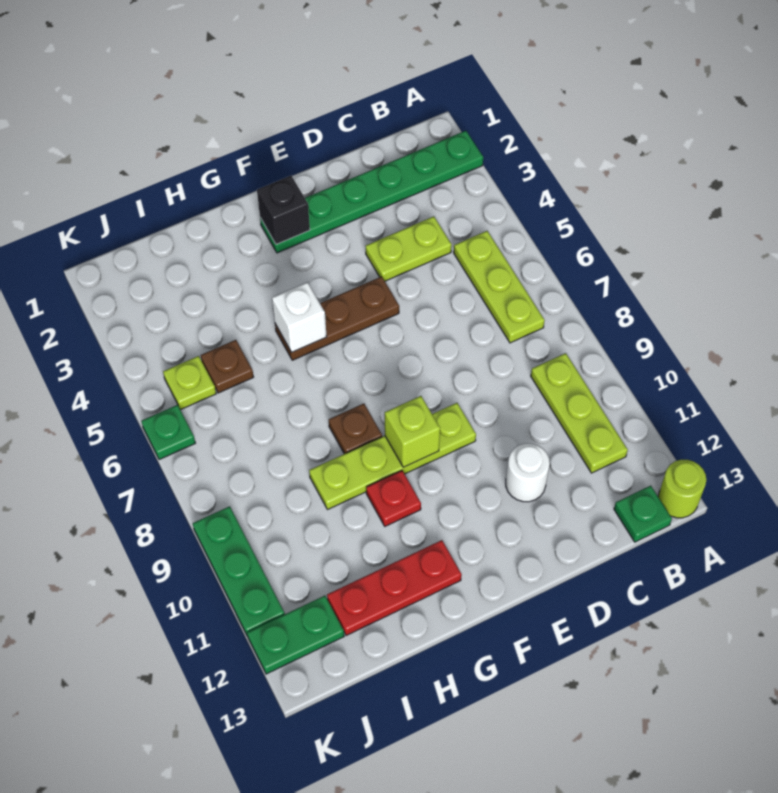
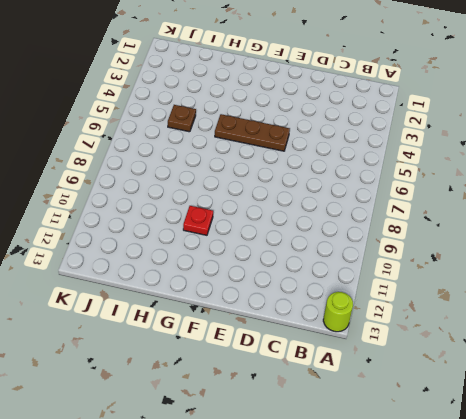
none -> green plate A2:F2 level 1
none -> lime plate B5:B7 level 1
none -> lime plate B9:B11 level 1

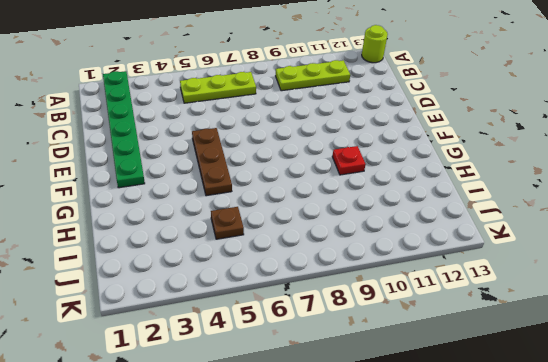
none -> green plate B13 level 1
none -> lime plate C4:D4 level 1
none -> white round brick D11 level 1

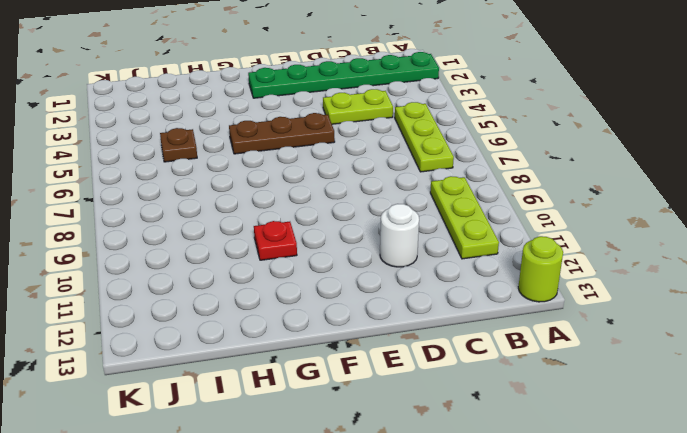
none -> green plate B13 level 1
none -> lime plate E9:H9 level 1
none -> brown plate G8 level 1

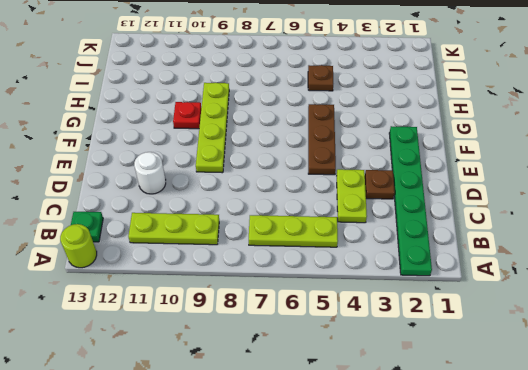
brown plate D3 level 1 -> brown plate G8 level 1
none -> red plate G12:I12 level 1
none -> lime plate J5 level 1
none -> green plate J12:K12 level 1

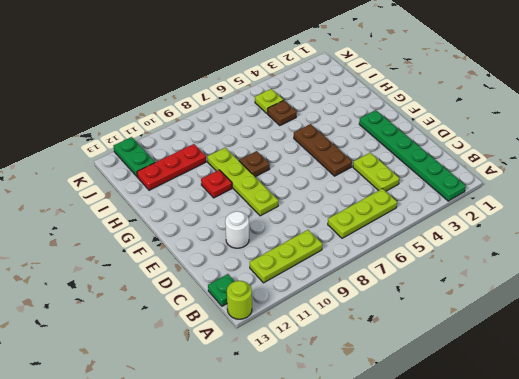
red plate I10:I12 level 1 -> red plate G12:I12 level 1
none -> green plate K6 level 1
none -> green plate K9:K11 level 1
none -> black brick F2 level 2

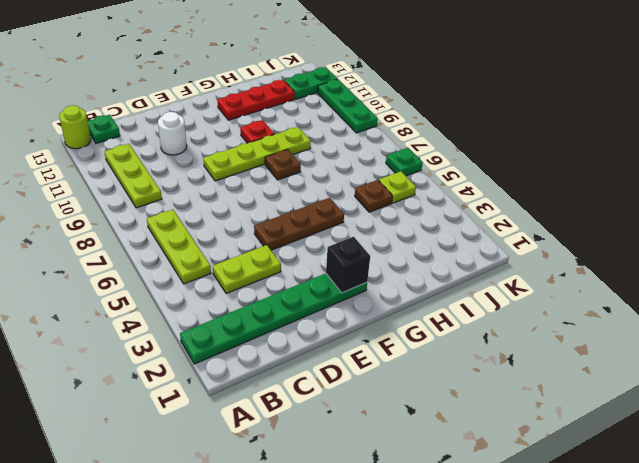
none -> lime brick F9 level 2
none -> white brick G5 level 2

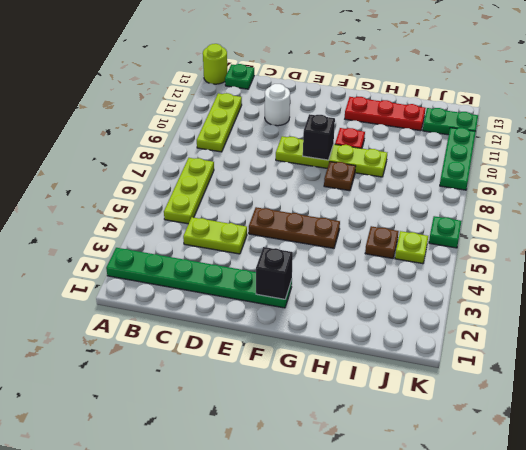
black brick F9 level 2 -> lime brick F9 level 2
none -> white brick G5 level 2

